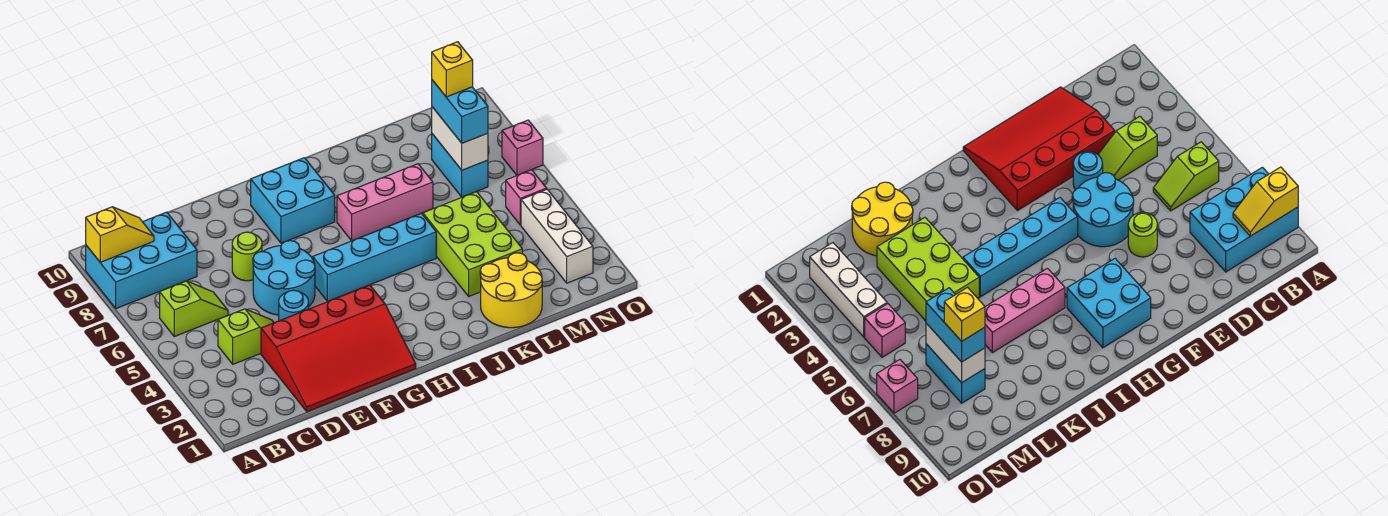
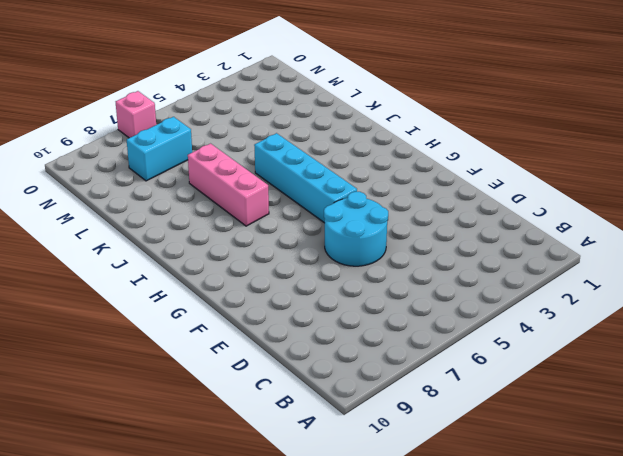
none -> cyan brick A8:C9 level 1
none -> lime slope B6:C6 level 1 top B
none -> lime slope C4:D4 level 1 top C

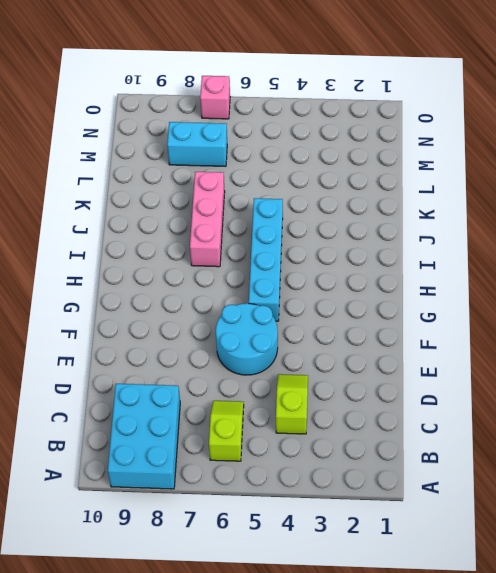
none -> red slope D1:G3 level 1 top 3
none -> cyan round brick E4 level 1
none -> lime round brick E7 level 1

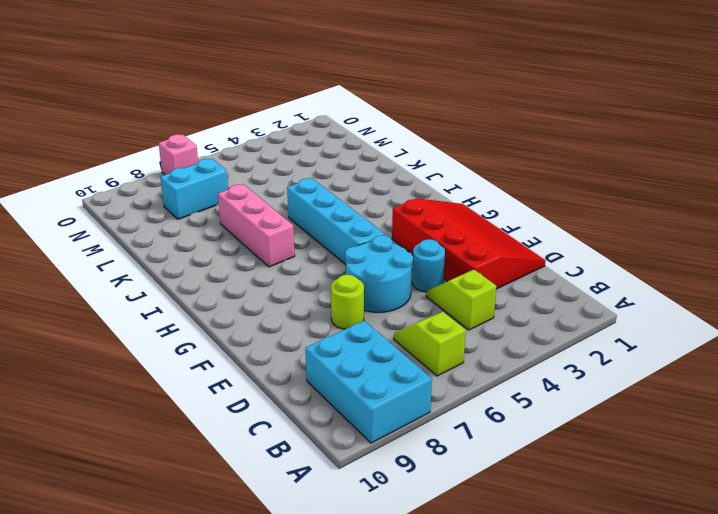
none -> cyan brick G8:H9 level 1
none -> yellow round brick K1:L2 level 1
none -> lime brick K3:L5 level 1

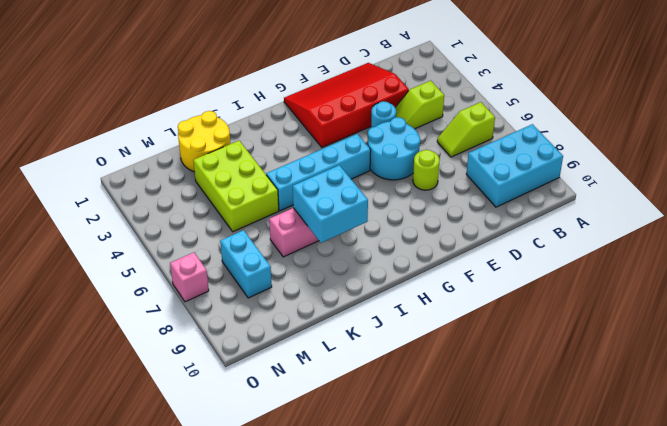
cyan brick I7:J8 level 2 -> cyan brick G8:H9 level 1
none -> white brick N2:N4 level 1
none -> pink brick N5 level 1
none -> yellow slope A9:B9 level 2 top A

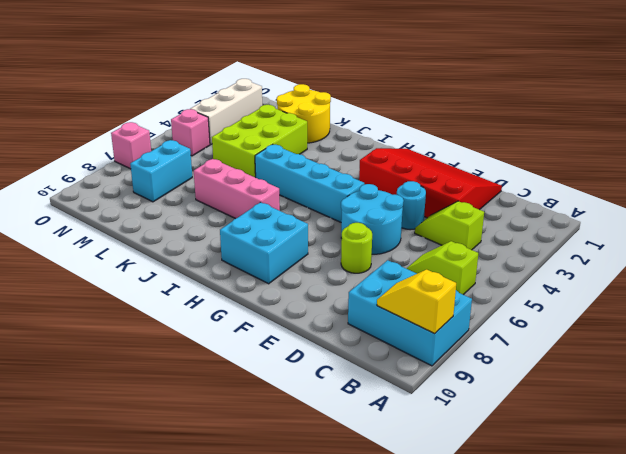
none -> white brick M7:M8 level 2
none -> cyan brick M7:M8 level 3
none -> yellow brick M8 level 4

